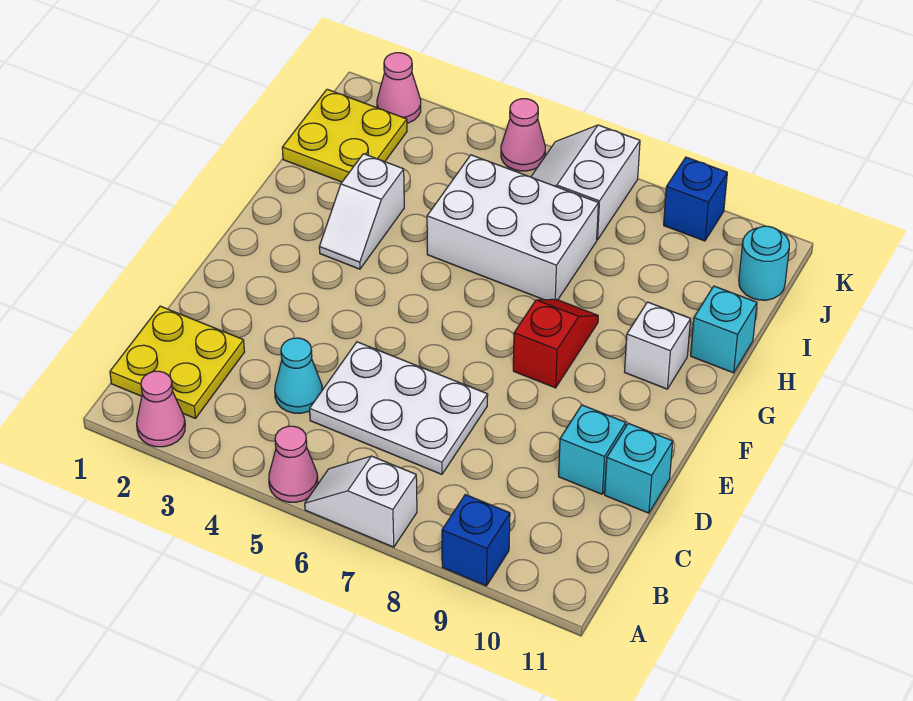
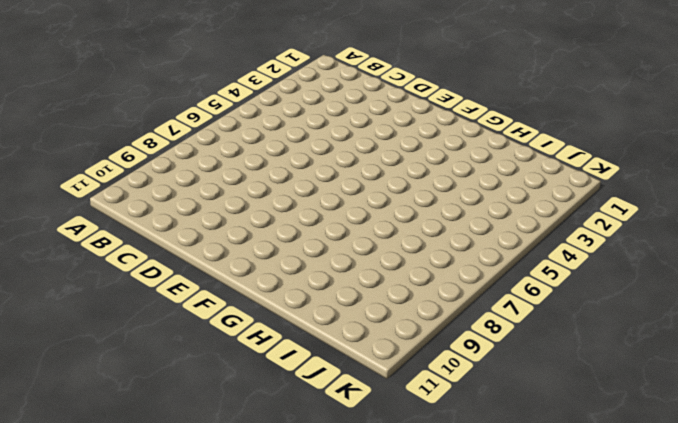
none -> pink cone A2 level 1
none -> pink cone A5 level 1
none -> white slope A6:A7 level 1 top 7

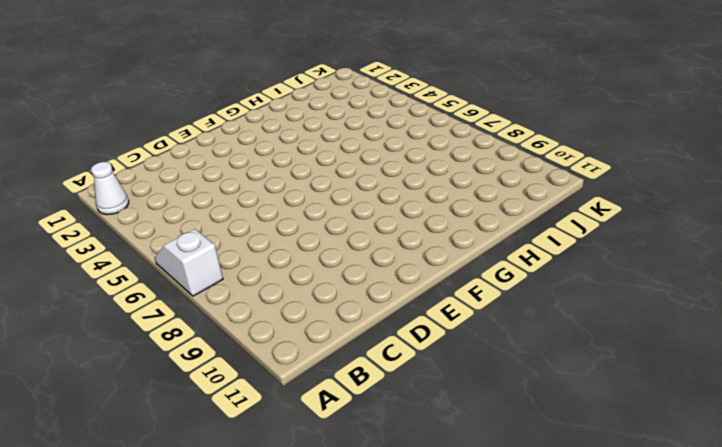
white cone A2 level 1 -> pink cone A2 level 1
none -> pink cone A5 level 1
none -> blue brick A9 level 1
none -> yellow plate B1:C2 level 1

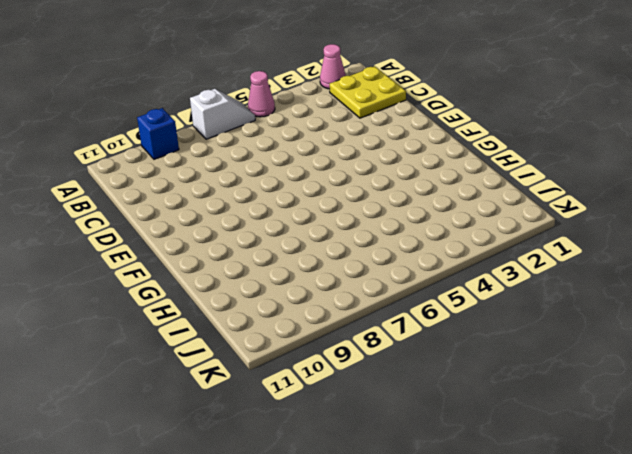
none -> cyan cone C4 level 1
none -> white plate C5:D7 level 1
none -> cyan brick D10 level 1

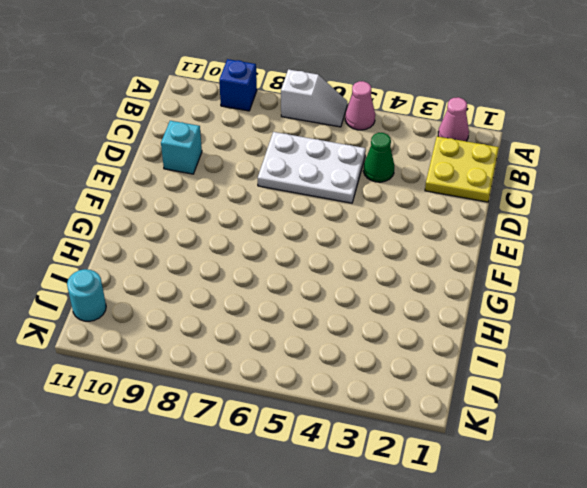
green cone C4 level 1 -> cyan cone C4 level 1
none -> cyan brick D11 level 1
none -> red slope F8:G8 level 1 top F
none -> white slope G3:H3 level 1 top H

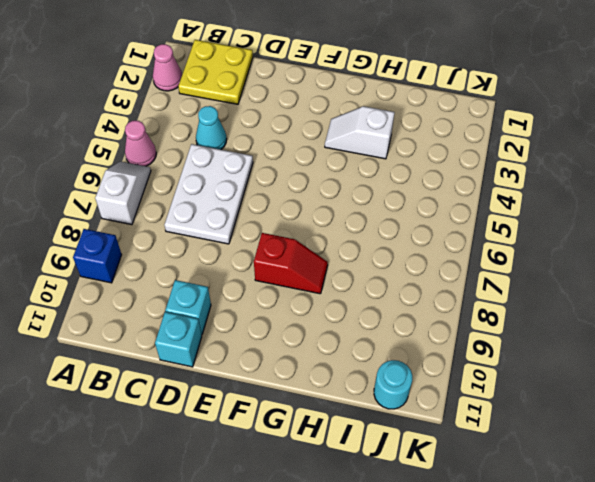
none -> white brick G10 level 1
none -> white brick H5:I7 level 1
none -> cyan brick H11 level 1

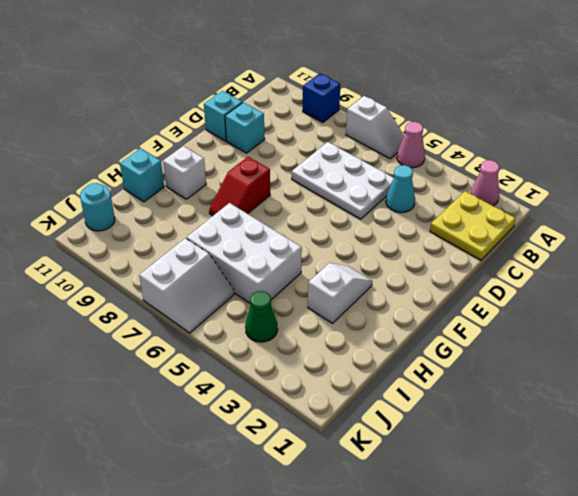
green cone J4 level 1 -> none
none -> yellow plate I1:J2 level 1
none -> pink cone K2 level 1
none -> pink cone K5 level 1

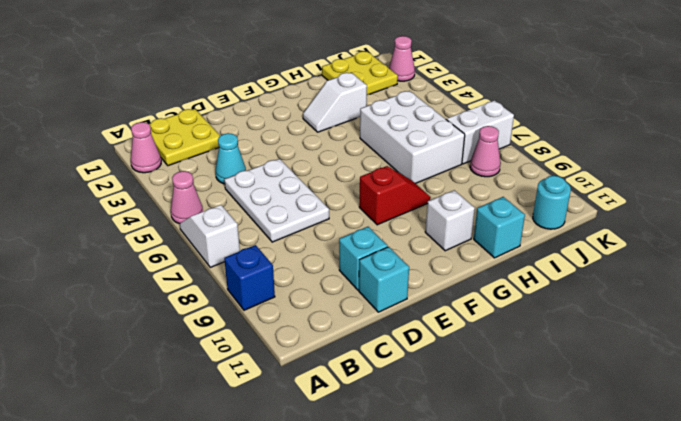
pink cone J8 level 1 -> pink cone K5 level 1
none -> blue brick K9 level 1

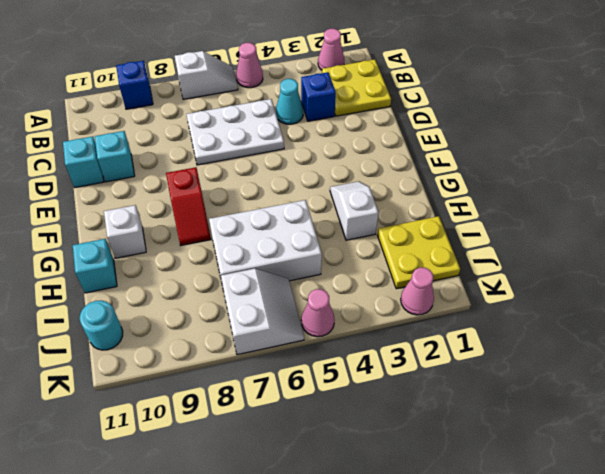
blue brick C3 level 1 -> blue brick K9 level 1

